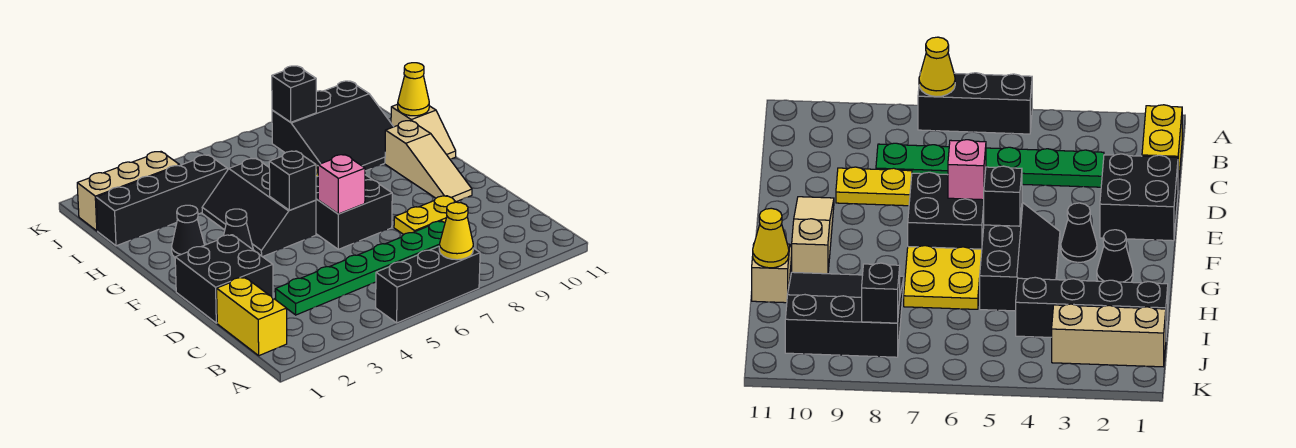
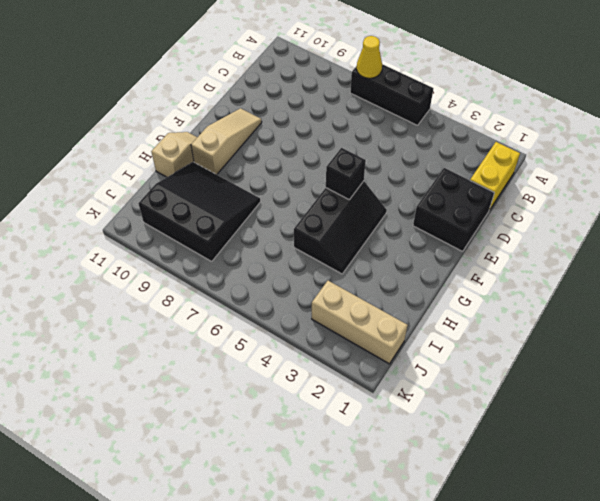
none -> green plate C3:C8 level 1
none -> yellow plate D8:D9 level 1
none -> black brick E6:F7 level 1

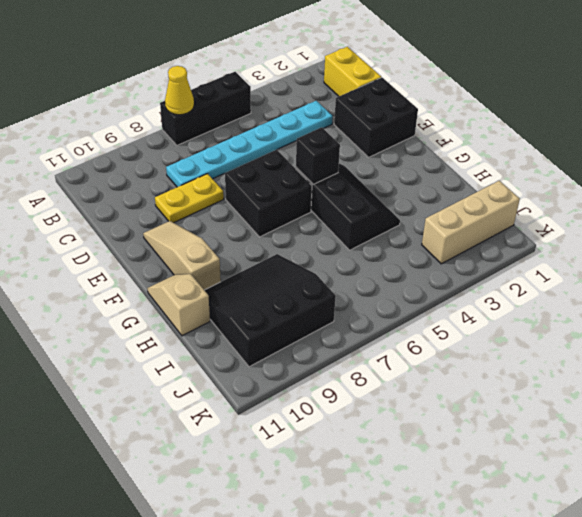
cyan plate C3:C8 level 1 -> green plate C3:C8 level 1
none -> black cone F3 level 1
none -> black cone G2 level 1
none -> yellow plate G6:H7 level 1

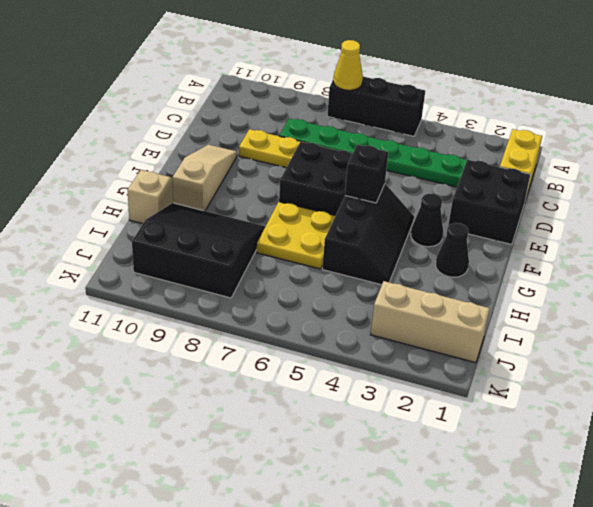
none -> black brick I1:I4 level 1
none -> pink brick E6 level 2
none -> yellow cone H11 level 2

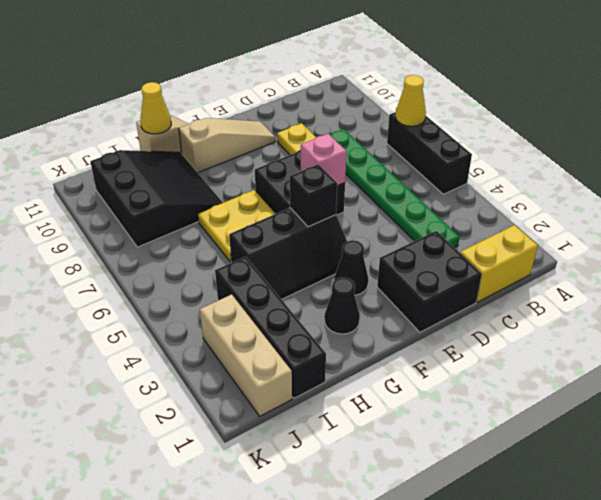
none -> black brick J8 level 2

